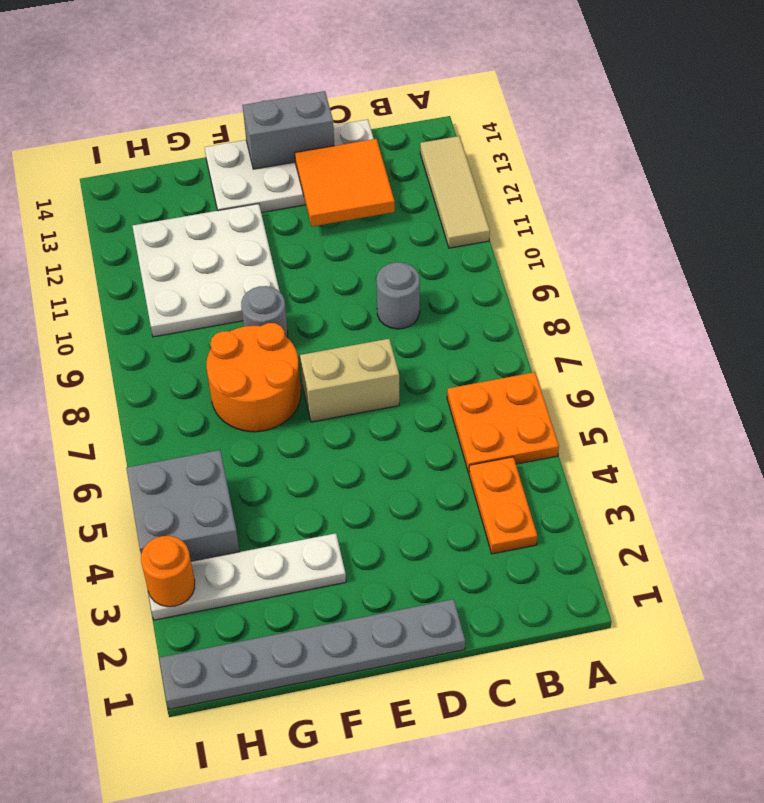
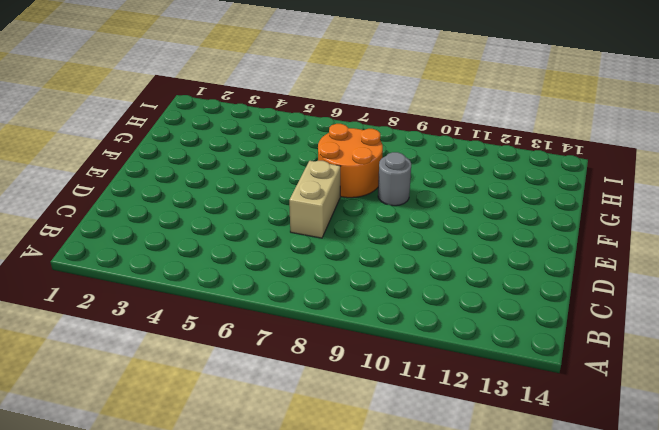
none -> orange plate A5:B6 level 1
none -> tan tile A11:A13 level 1
none -> orange plate B3:B4 level 1

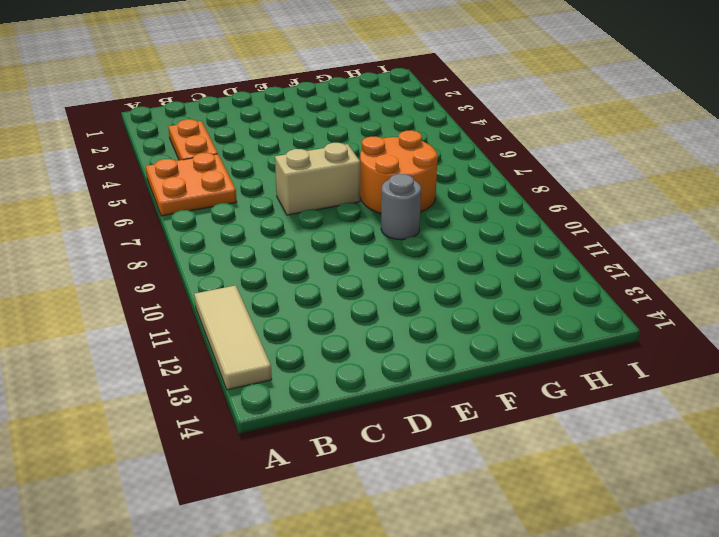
none -> grey round brick C9 level 1
none -> white plate C13:F14 level 1
none -> grey plate D1:I1 level 1

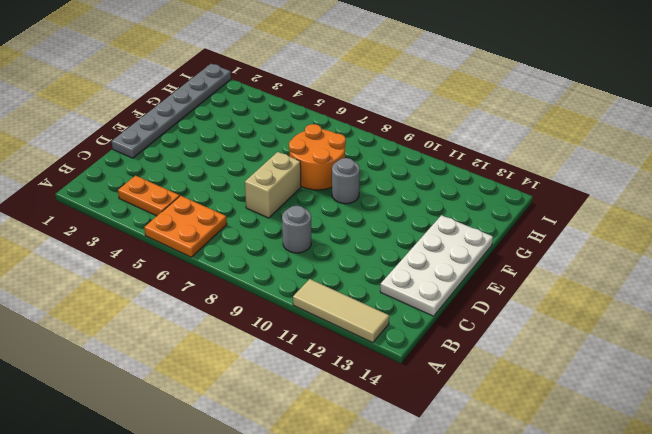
none -> white plate F3:I3 level 1
none -> white plate F10:H12 level 1
none -> grey brick H4:I5 level 1

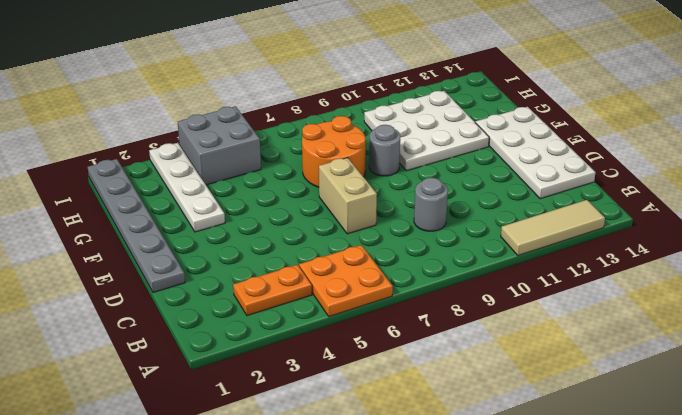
none -> orange tile C12:D13 level 2
none -> grey brick D14:E14 level 2
none -> orange round brick I3 level 2

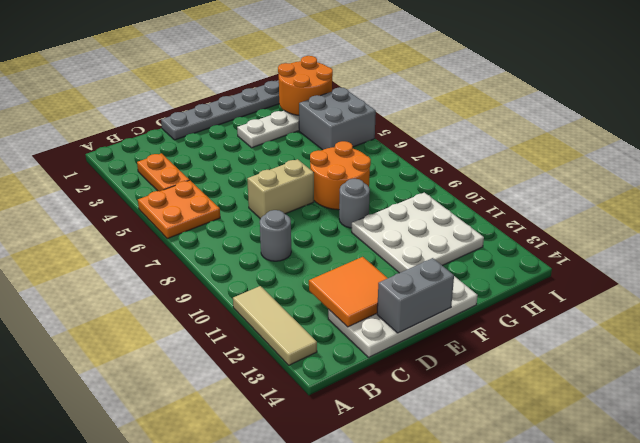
orange round brick H2:I3 level 2 -> orange round brick I3 level 2

